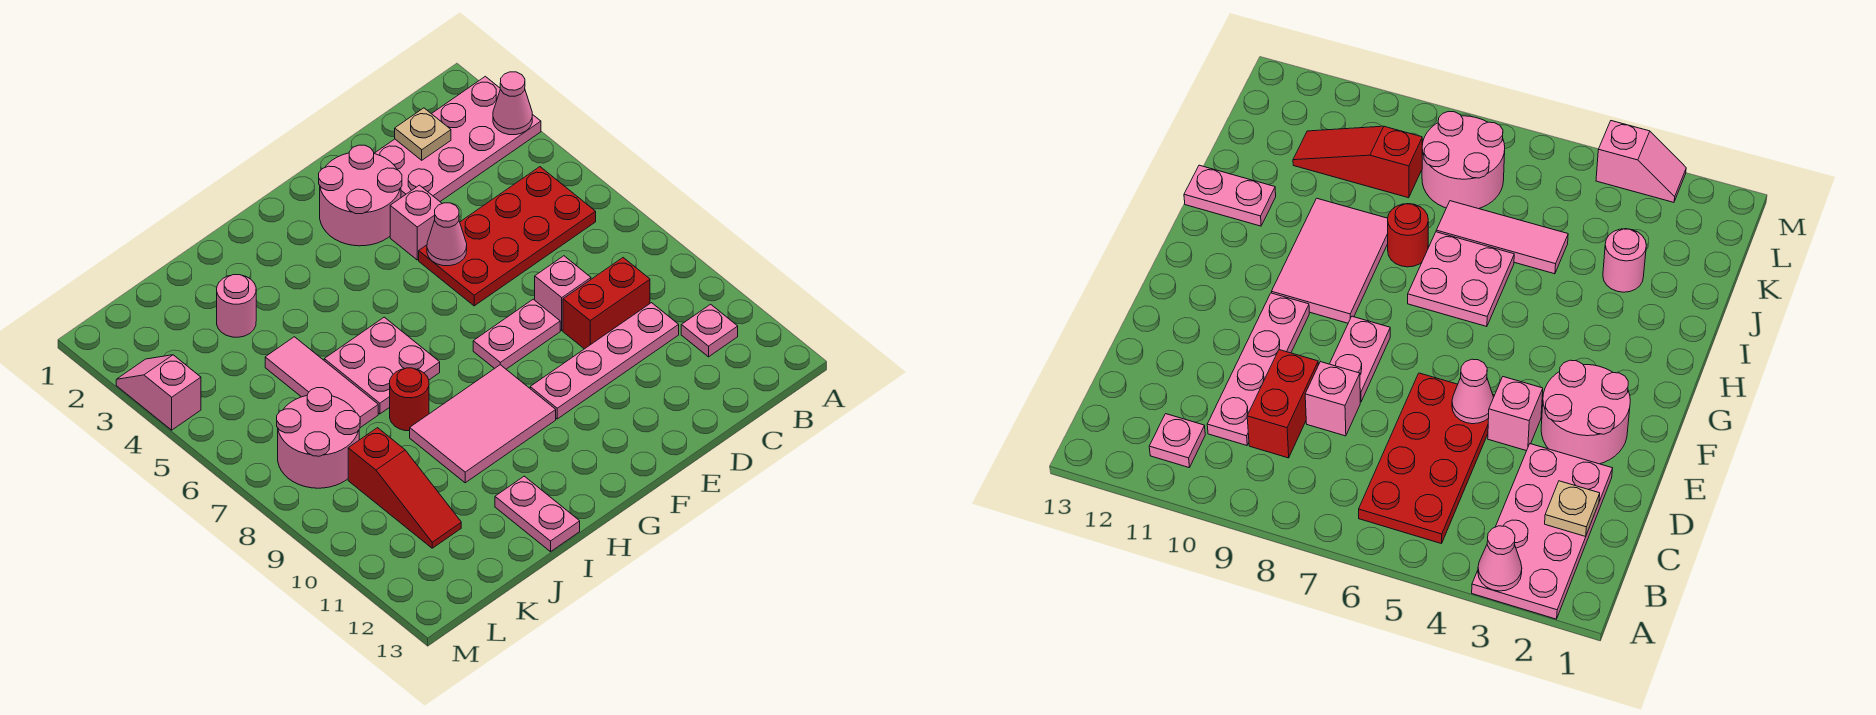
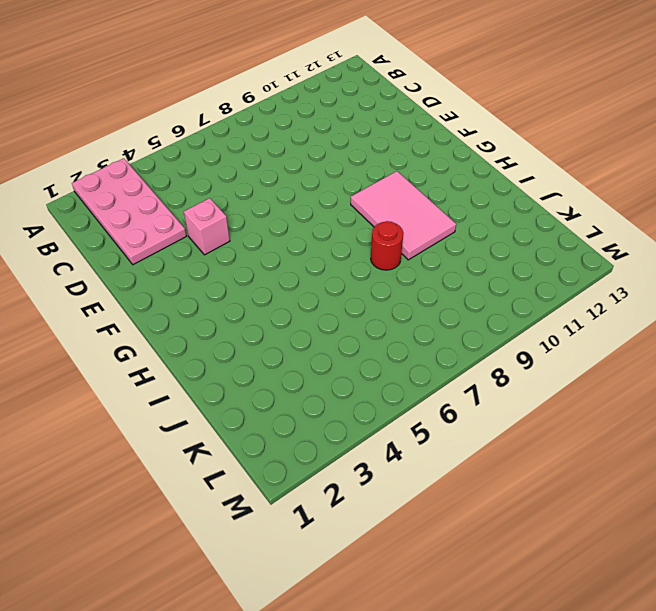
none -> red plate B5:E6 level 1
none -> pink plate B11 level 1
none -> red brick C9:D9 level 1

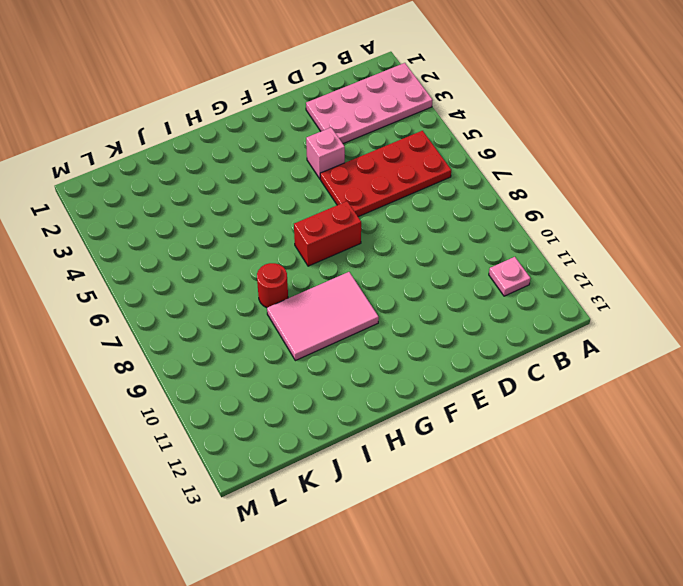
red brick F7:G7 level 1 -> red brick C9:D9 level 1
none -> pink plate C10:F10 level 1
none -> pink brick D8 level 1
none -> pink round brick E2:F3 level 1

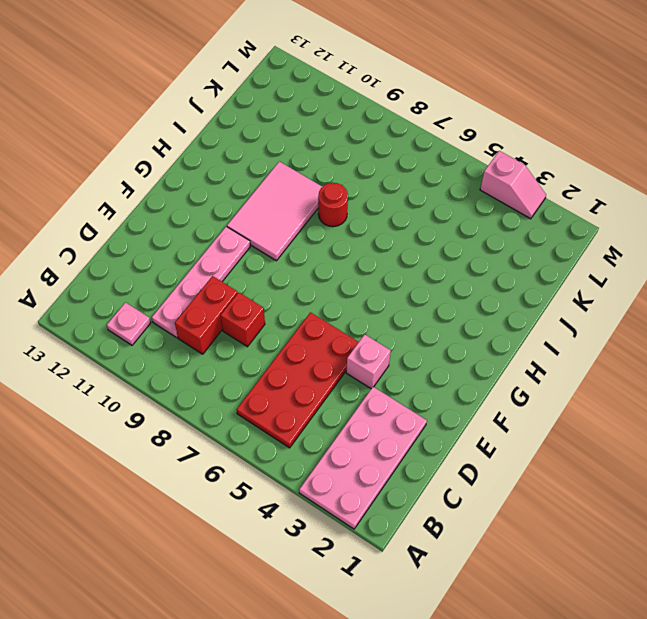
red brick D8 level 1 -> pink brick D8 level 1
none -> pink round brick E2:F3 level 1
none -> pink plate E8:F8 level 1
none -> pink plate H6:I7 level 1

